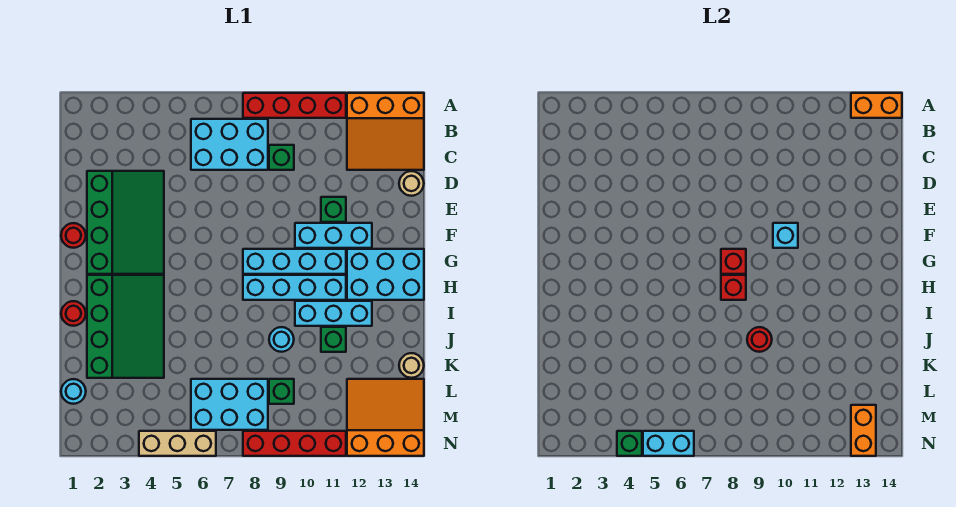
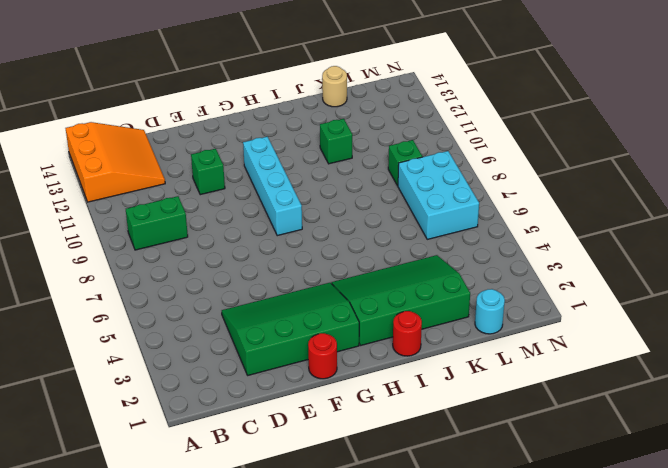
green brick B9:C9 level 1 -> green brick C9 level 1
none -> red brick A8:A11 level 1
none -> cyan brick B6:C8 level 1
none -> tan round brick D14 level 1
none -> cyan brick F10:F12 level 1

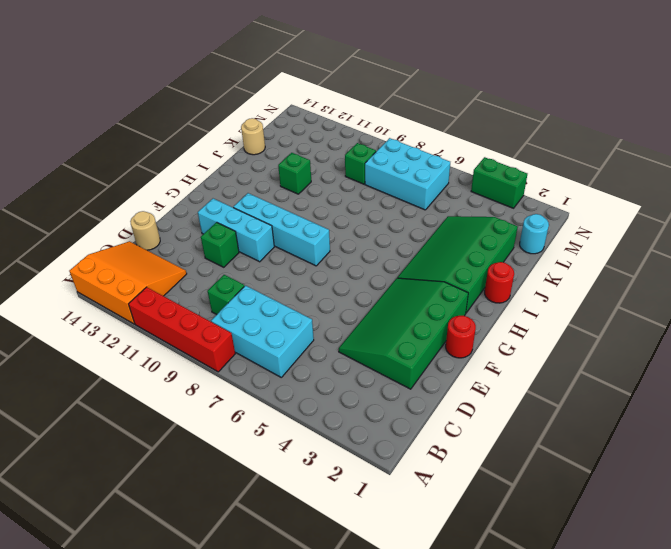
green brick N3:N4 level 1 -> tan brick N4:N6 level 1
none -> cyan brick G12:H14 level 1
none -> cyan brick H8:H11 level 1
none -> cyan brick I10:I12 level 1
none -> cyan round brick J9 level 1

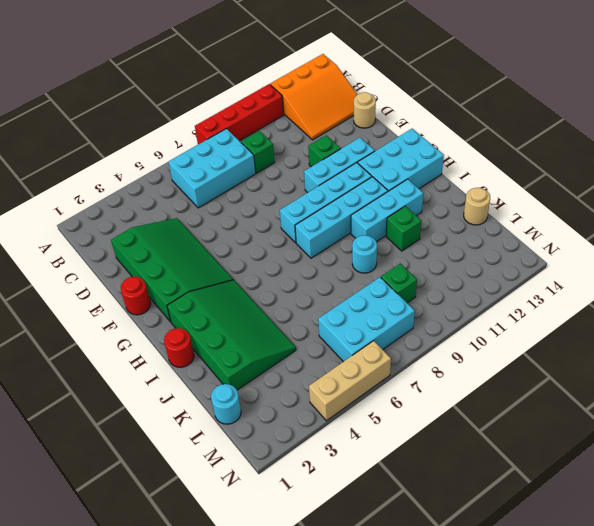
none -> orange slope L12:N14 level 1 top N
none -> red brick N8:N11 level 1
none -> orange brick A13:A14 level 2
none -> cyan brick F10 level 2

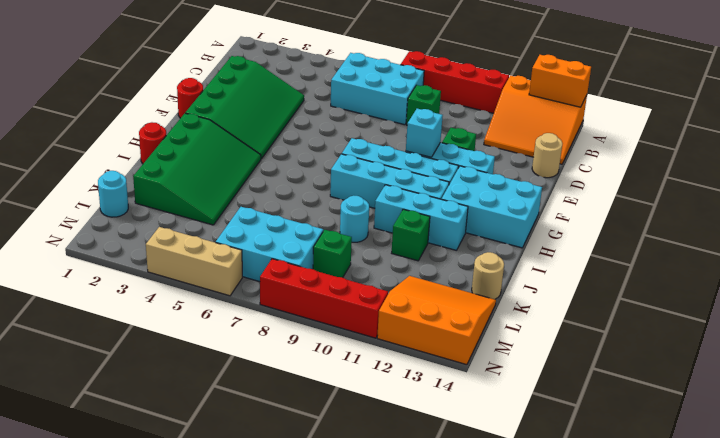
none -> red brick G8 level 2
none -> red brick H8 level 2
none -> red round brick J9 level 2
none -> orange brick M13:N13 level 2

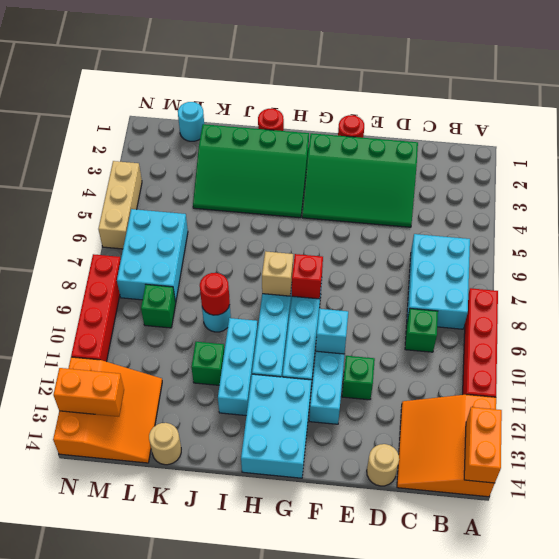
tan brick H8 level 2 -> red brick H8 level 2
none -> green brick N4 level 2
none -> cyan brick N5:N6 level 2

